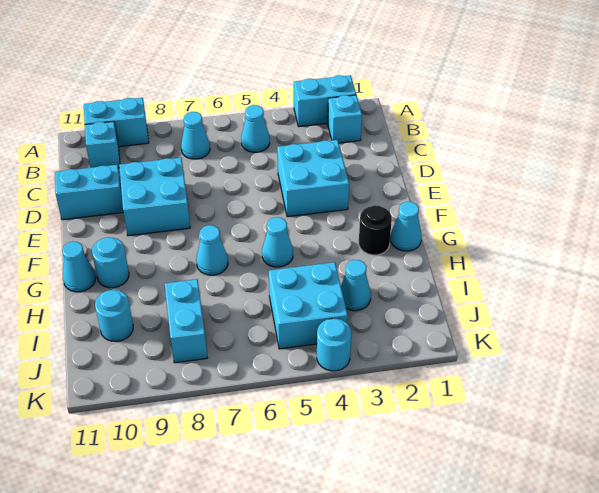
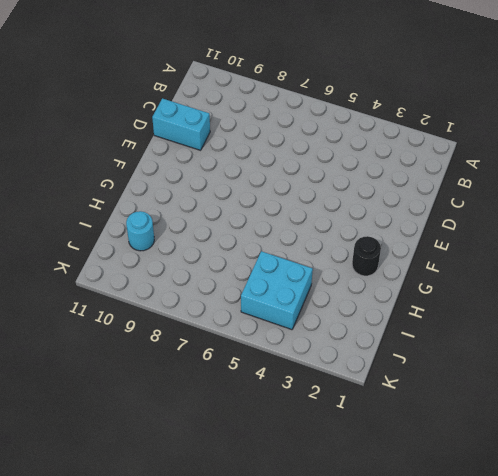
none -> cyan brick A2:A3 level 1
none -> cyan brick A9:A10 level 1
none -> cyan brick B2 level 1

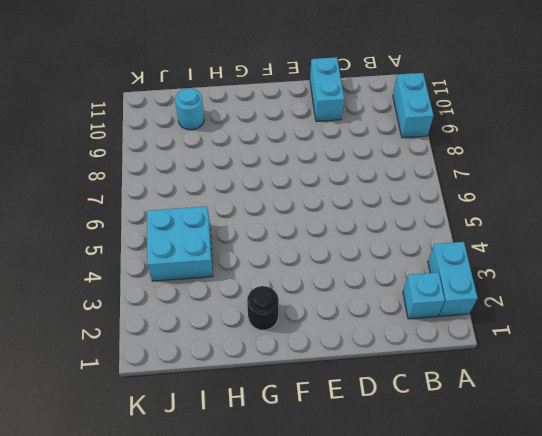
none -> cyan cone B5 level 1
none -> cyan cone B7 level 1
none -> cyan brick B10 level 1

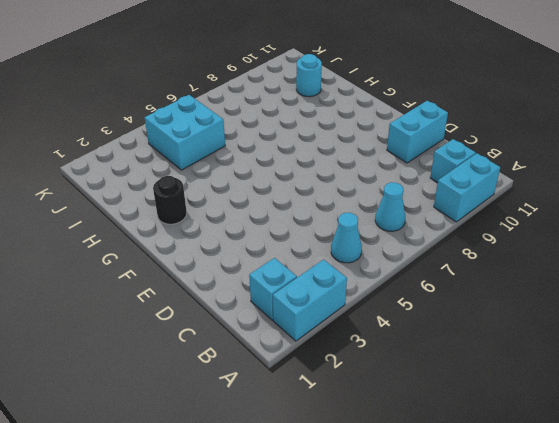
none -> cyan brick D3:E4 level 1
none -> cyan brick D8:E9 level 1
none -> cyan cone G1 level 1

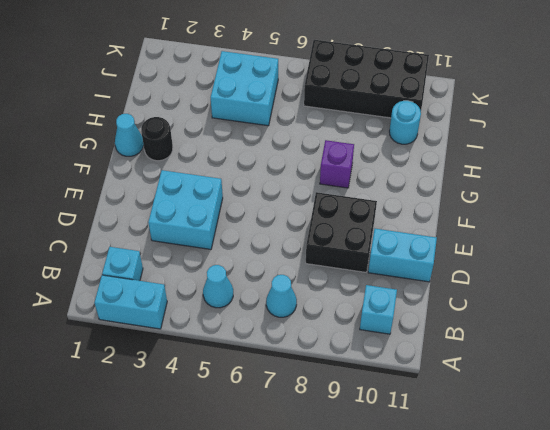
black brick D8:E9 level 1 -> cyan brick D8:E9 level 1
purple brick G8 level 1 -> none
black brick J7:K10 level 1 -> cyan brick I8:J8 level 1
none -> cyan brick A9:A10 level 1
none -> cyan cone G5 level 1
none -> cyan cone G7 level 1

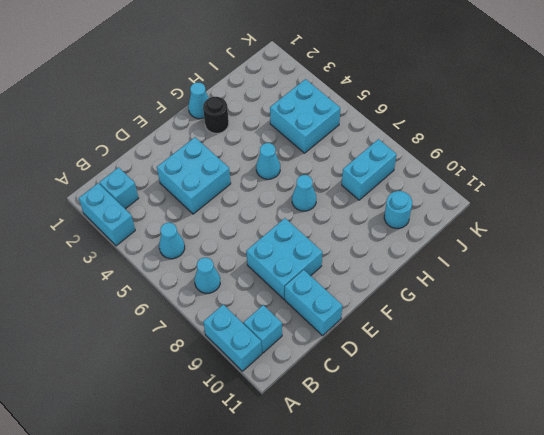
none -> cyan round brick G10 level 1
none -> cyan cone G11 level 1
none -> cyan cone I3 level 1

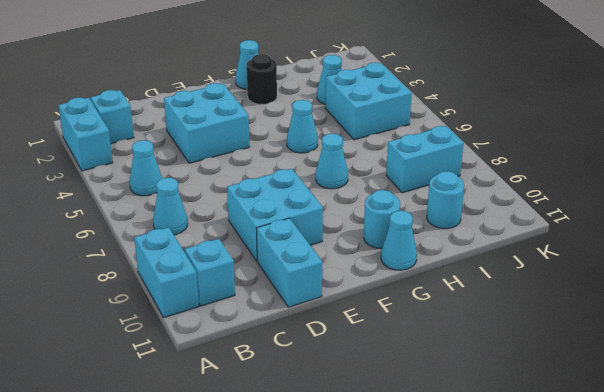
none -> cyan round brick K4 level 1

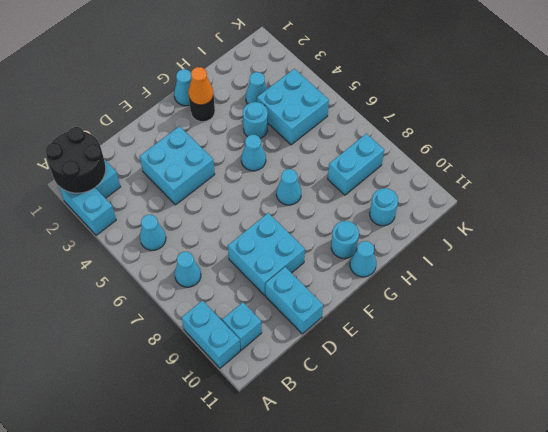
black round brick A1:B2 level 2 -> none
orange cone G2 level 2 -> none
cyan round brick H4 level 1 -> cyan round brick K4 level 1

